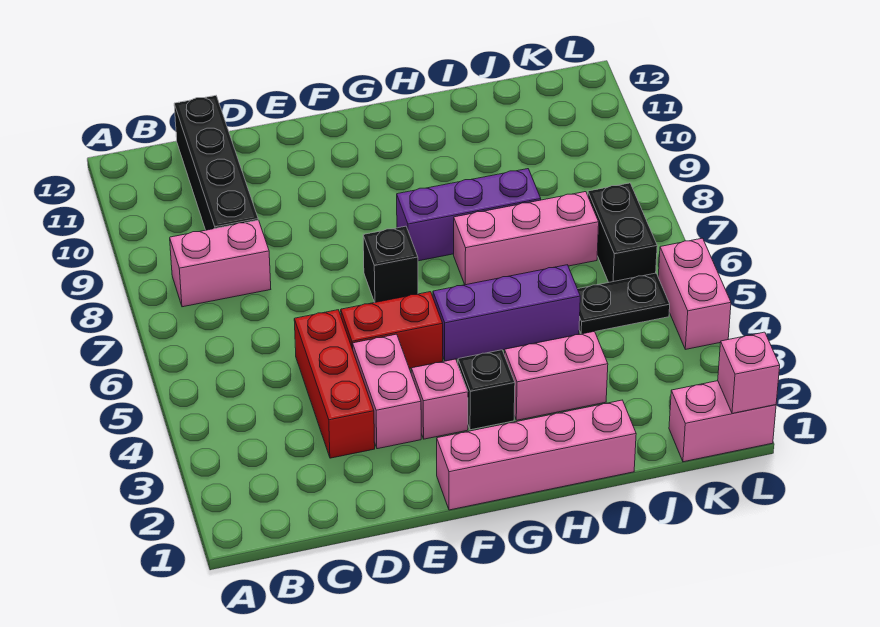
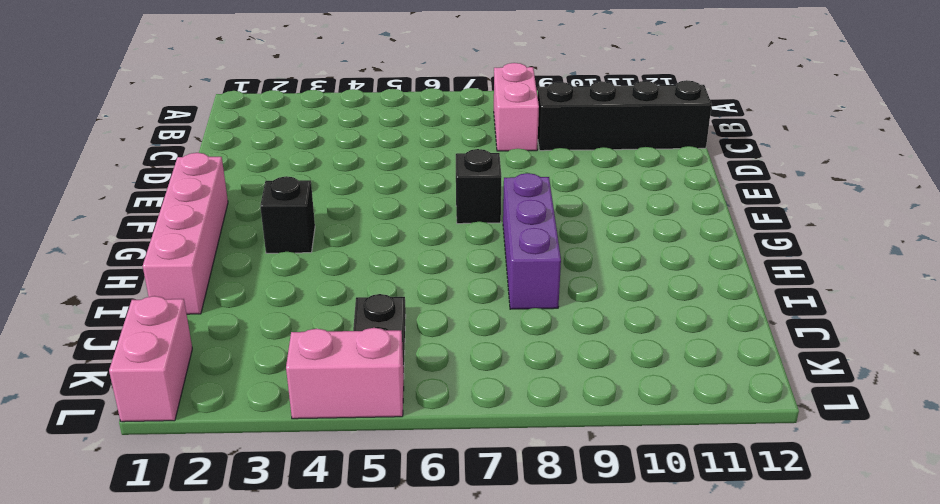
none -> red brick D3:D5 level 1
none -> pink brick E3:E4 level 1
none -> red brick E5:F5 level 1

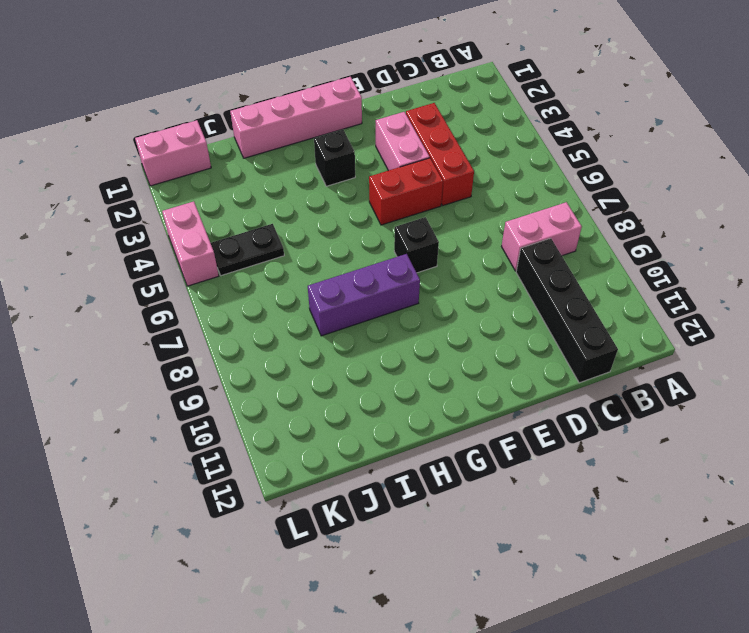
none -> pink brick F3 level 1
none -> purple brick G5:I5 level 1
none -> pink brick H3:I3 level 1

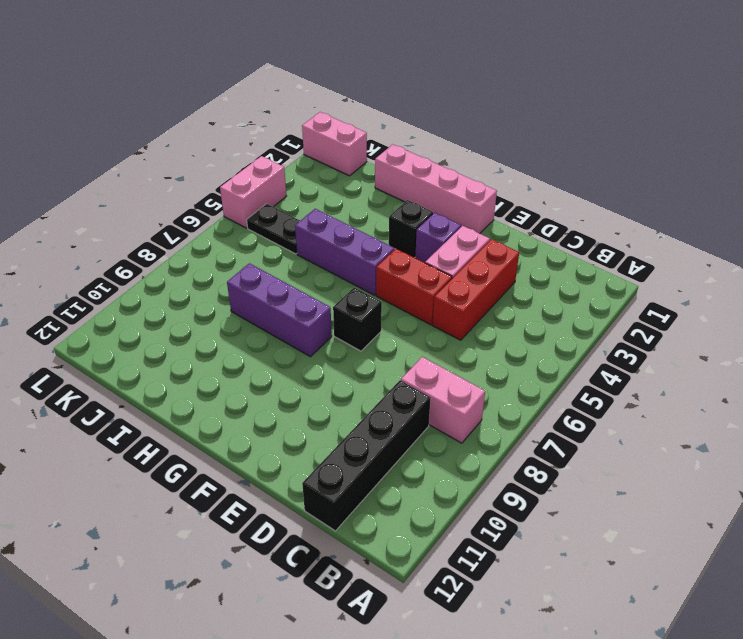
purple brick F3 level 1 -> pink brick F3 level 1
none -> pink brick H3:I3 level 1
none -> pink brick H7:J7 level 1
none -> black brick K6:K7 level 1

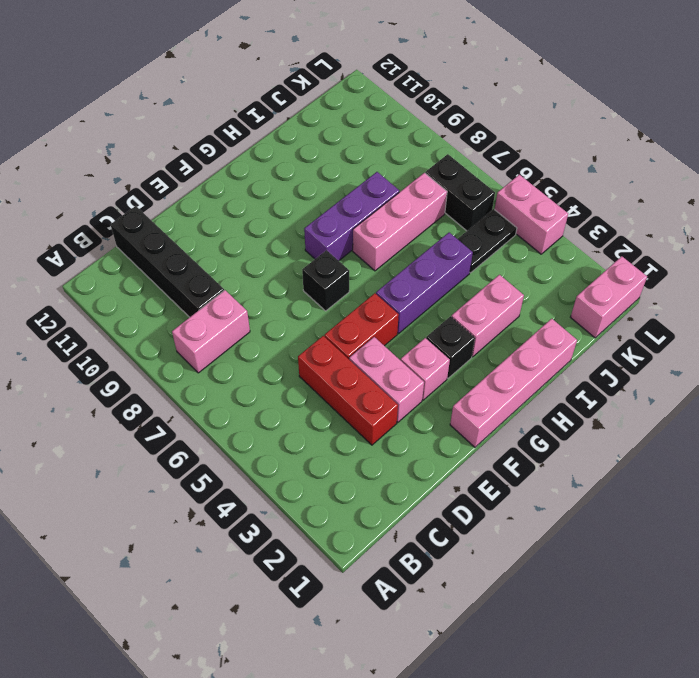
none -> pink brick L1 level 2

